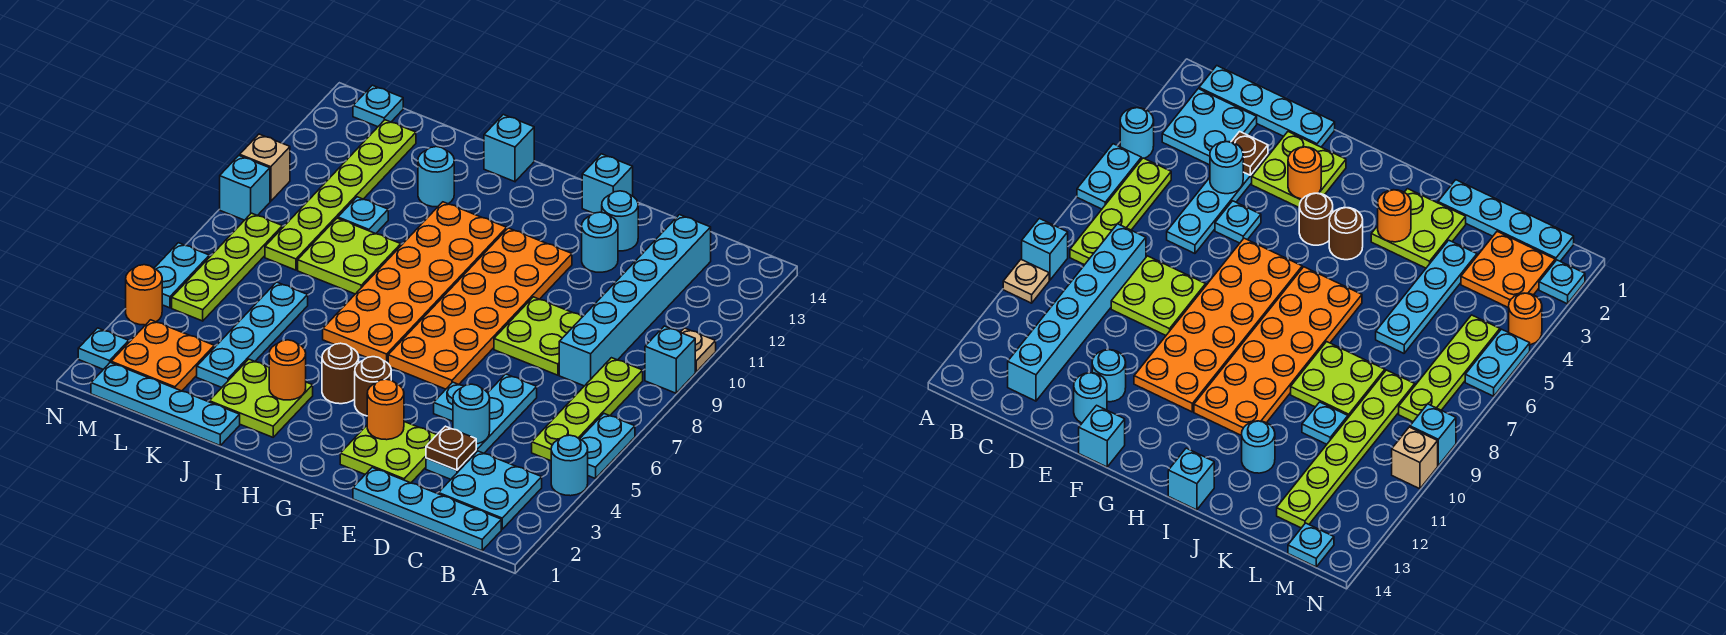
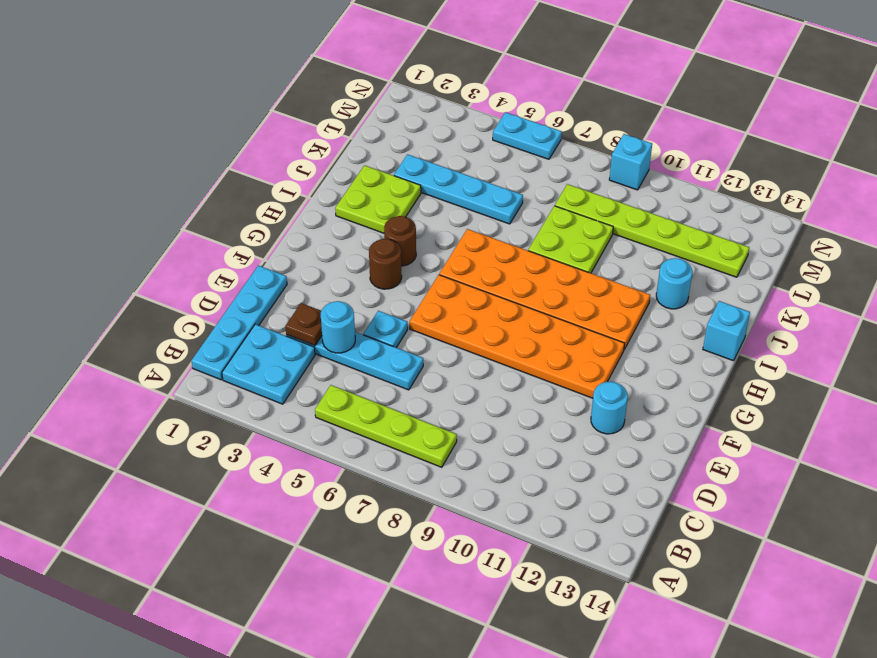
none -> cyan round brick A4 level 1
none -> cyan plate A5:A6 level 1
none -> cyan brick A9 level 1
none -> tan plate A10 level 1

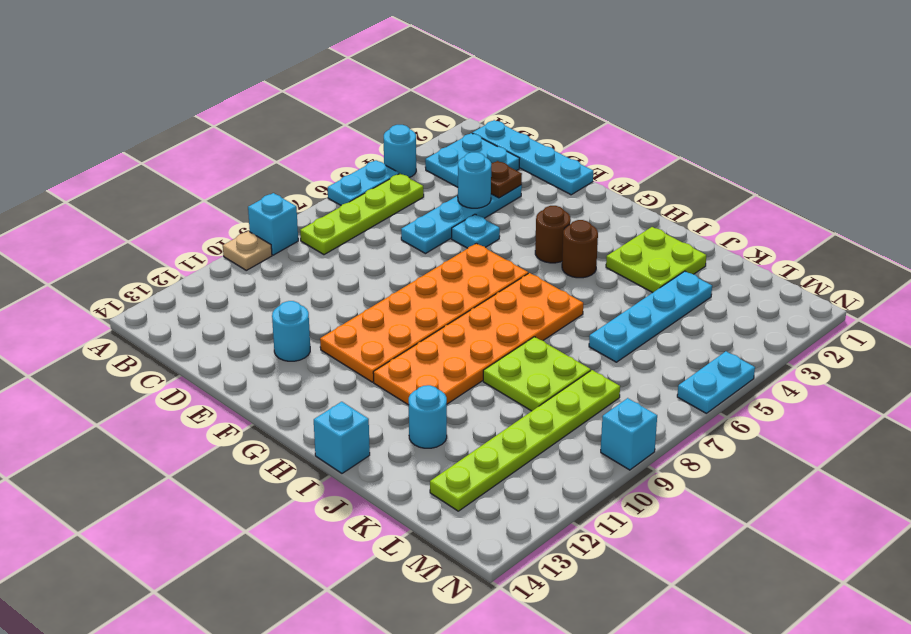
none -> cyan brick C8:C13 level 1
none -> lime plate D8:E9 level 1
none -> lime plate E2:F3 level 1
none -> cyan round brick E13 level 1

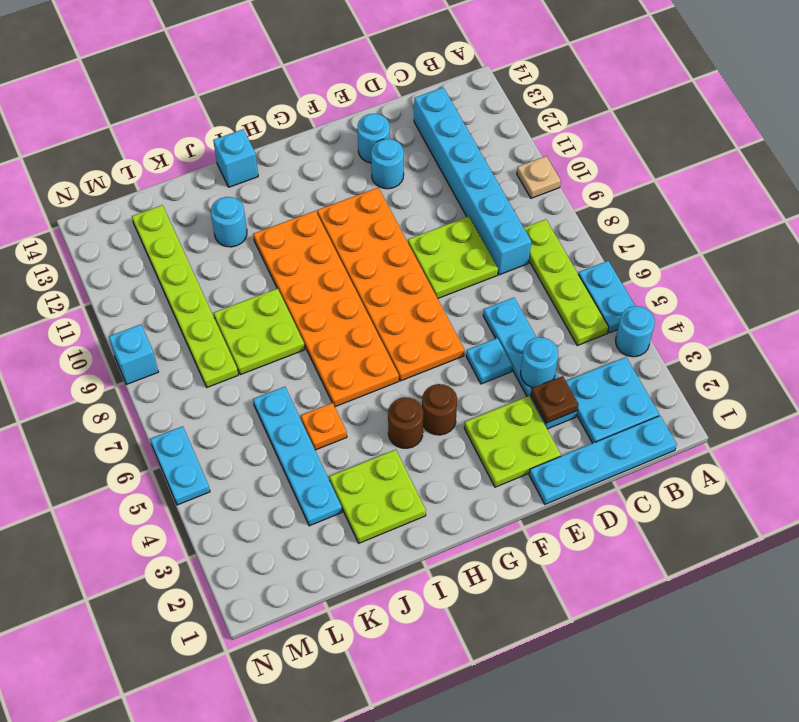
orange plate J5 level 1 -> none
none -> cyan brick A9 level 1
none -> cyan brick F14 level 1
none -> cyan plate J1:M1 level 1
none -> cyan plate K10 level 1

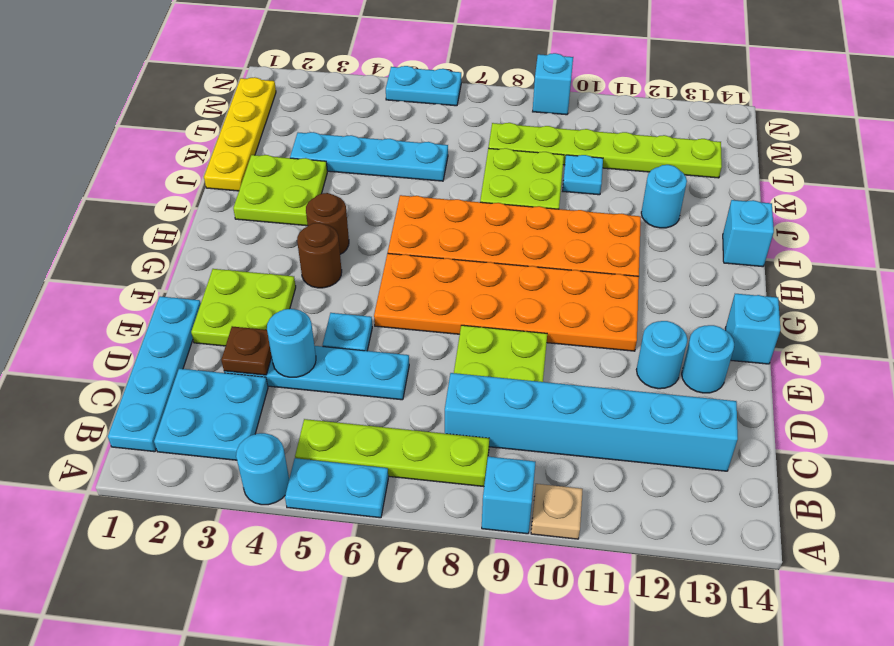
yellow plate J1:M1 level 1 -> cyan plate J1:M1 level 1
none -> orange plate L2:M3 level 1
none -> lime plate M5:M8 level 1
none -> cyan plate M14 level 1
none -> cyan plate N2 level 1

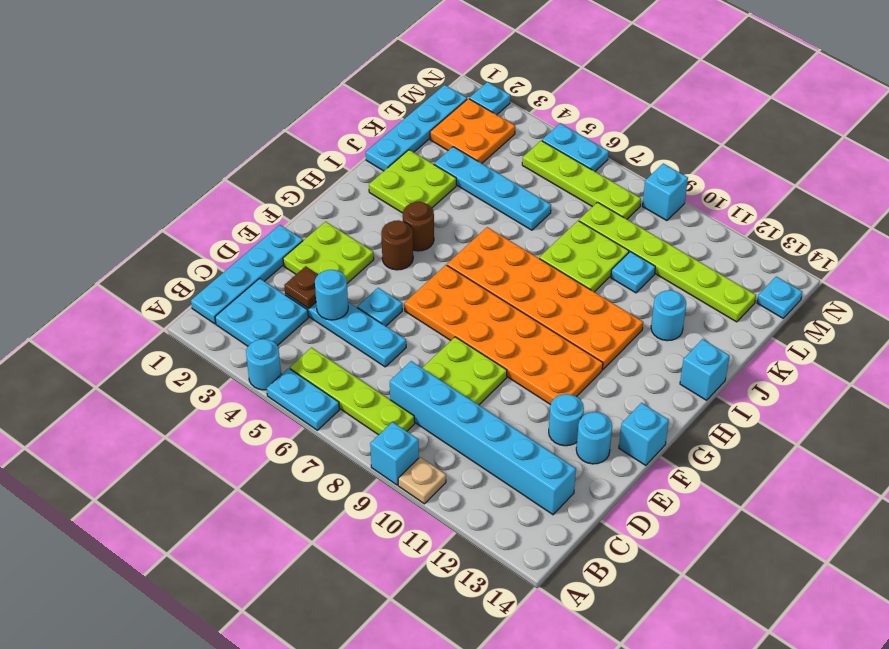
none -> orange round brick N4 level 1
none -> tan brick N10 level 1
none -> orange round brick F3 level 2
none -> orange round brick I3 level 2

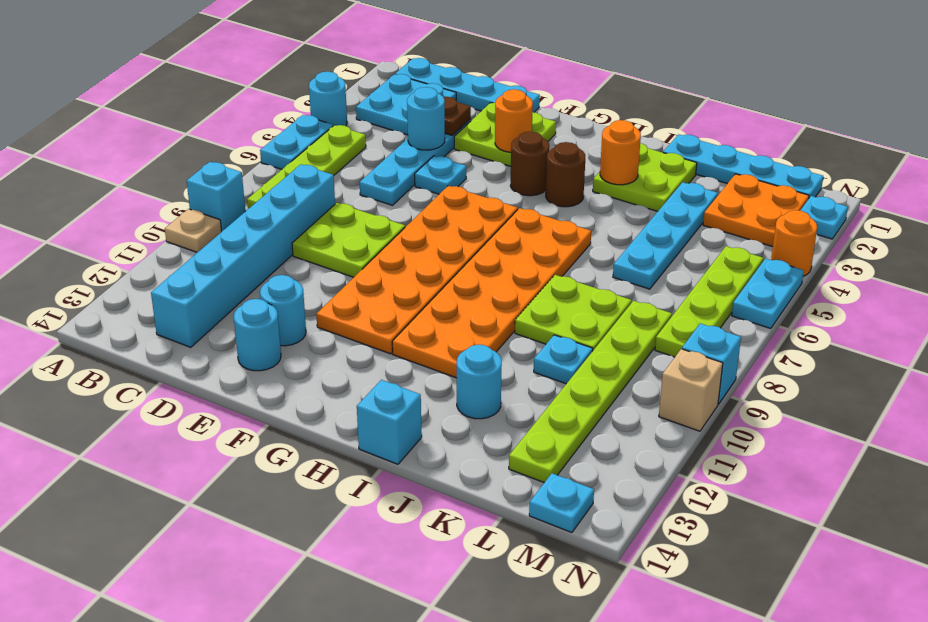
none -> cyan brick F14 level 1

